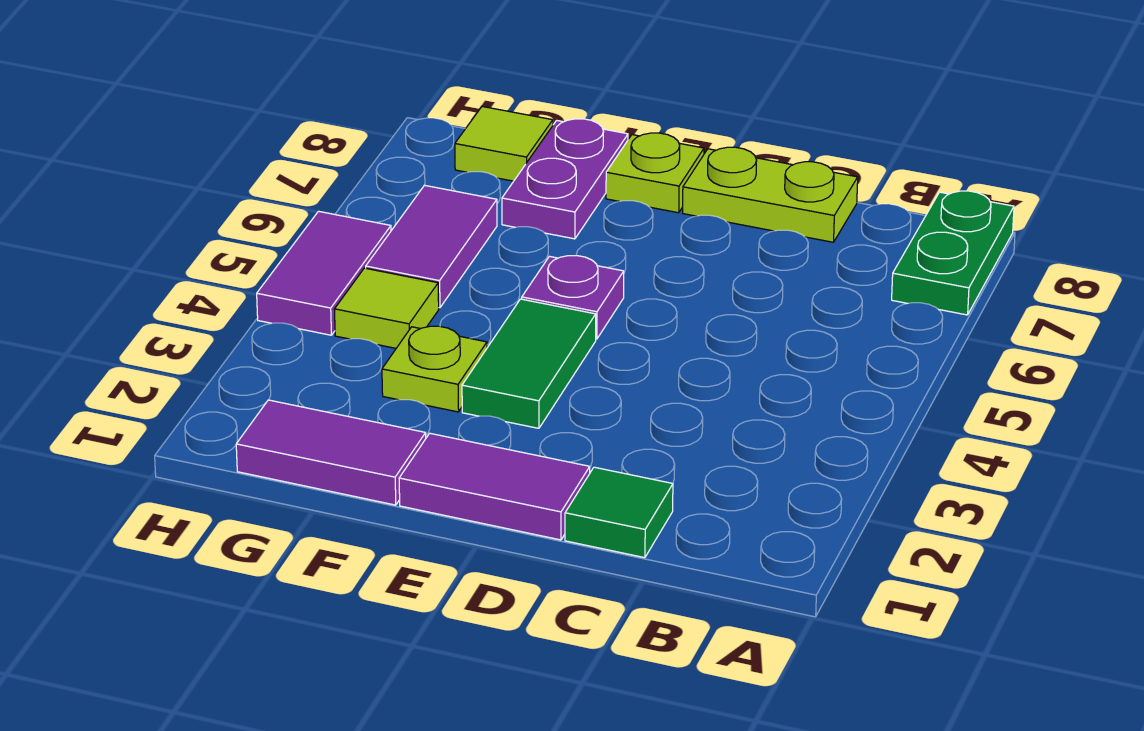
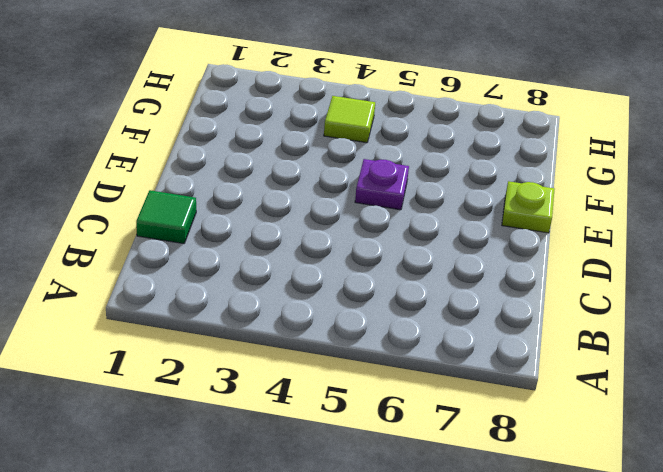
none -> green plate A7:A8 level 1
none -> lime plate C8:D8 level 1
none -> purple tile D1:E1 level 1

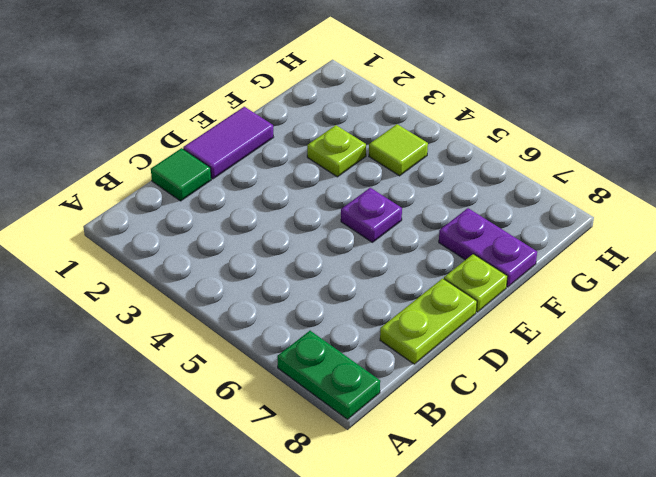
none -> green tile E3:E4 level 1
none -> purple tile F1:G1 level 1
none -> purple tile G5:G6 level 1

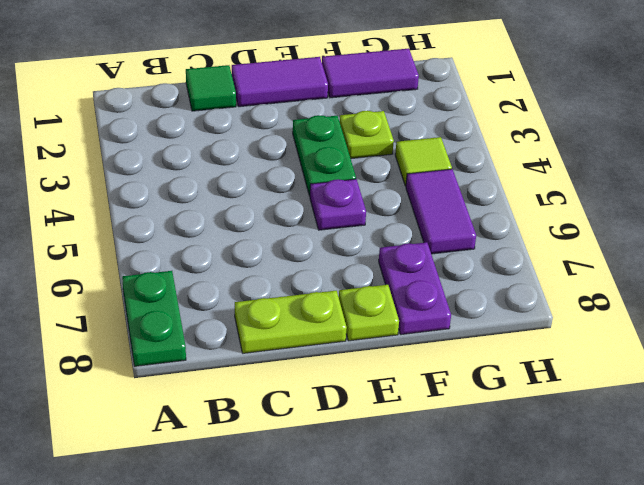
green plate E3:E4 level 1 -> green tile E3:E4 level 1
none -> lime tile G8 level 1
none -> purple tile H4:H5 level 1

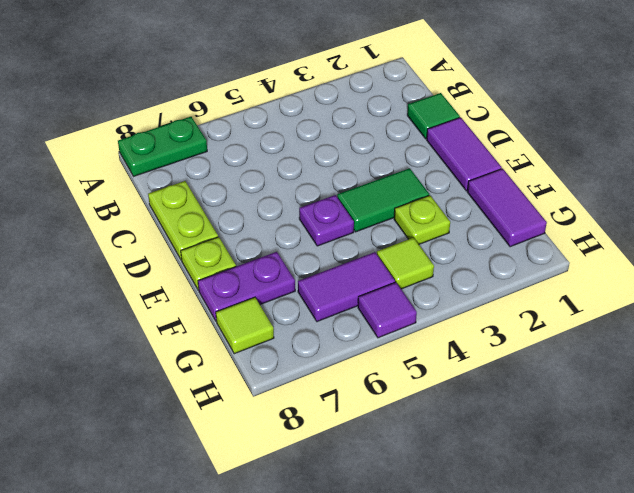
purple tile H5 level 1 -> purple tile H4:H5 level 1

